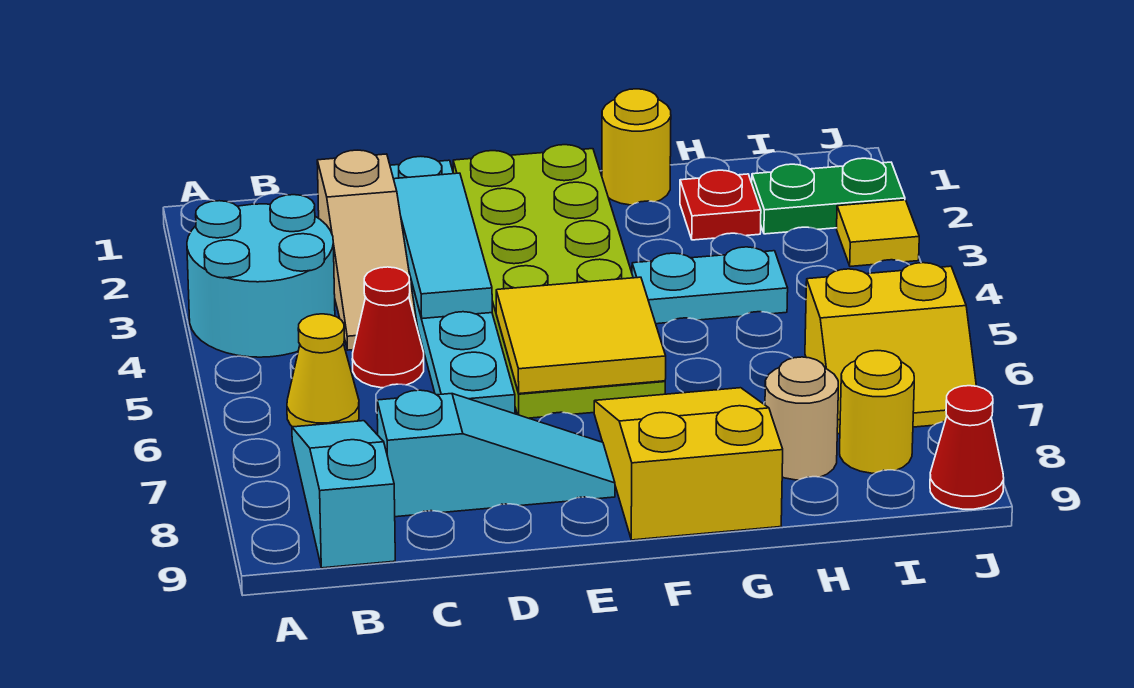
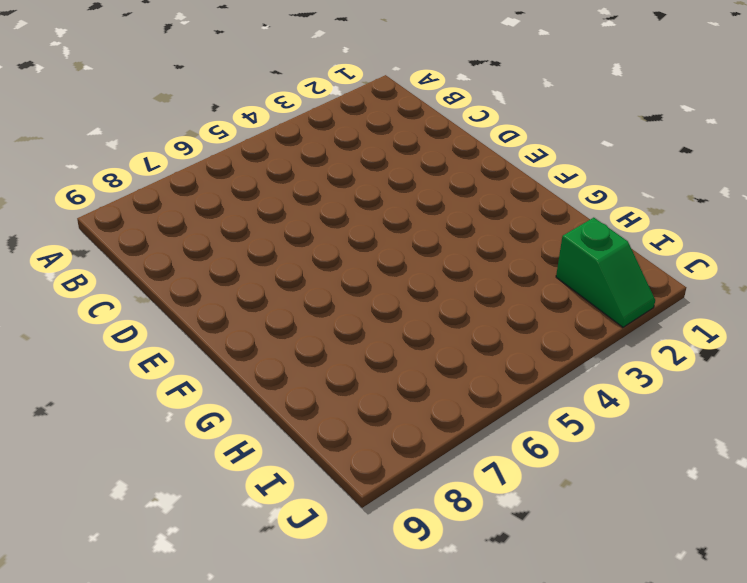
green slope I2:J2 level 1 top I -> green plate I2:J2 level 1
none -> cyan round brick A3:B4 level 1
none -> yellow cone B6 level 1
none -> cyan slope B7:B9 level 1 top 9

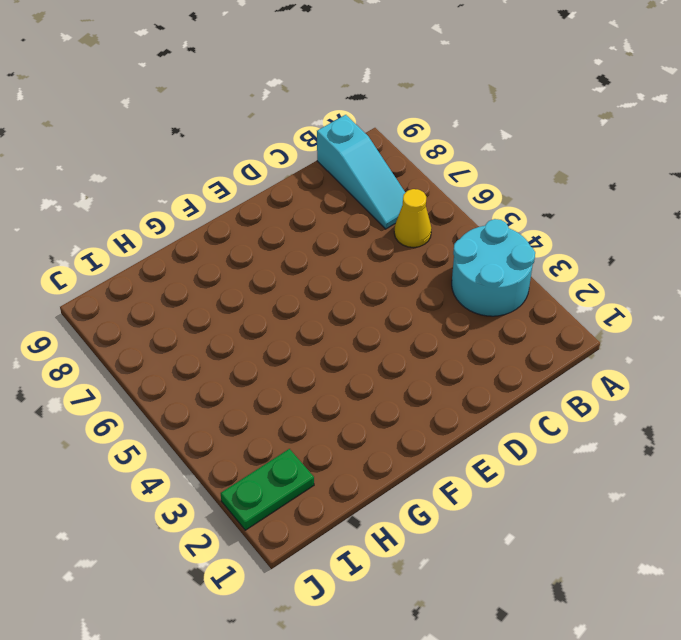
none -> tan slope C2:C4 level 1 top 2
none -> red cone C5 level 1
none -> cyan slope C8:E8 level 1 top C

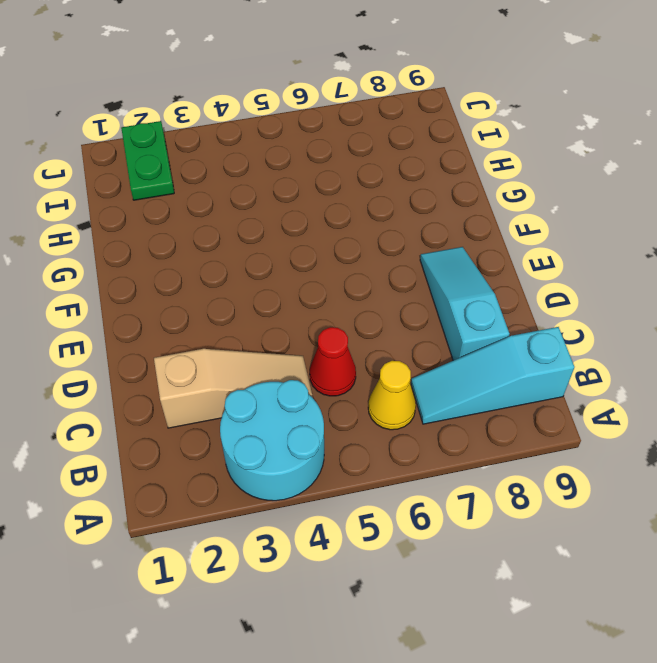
none -> cyan plate D1:D6 level 1
none -> lime plate E1:F6 level 1
none -> yellow slope F7:G9 level 1 top 9

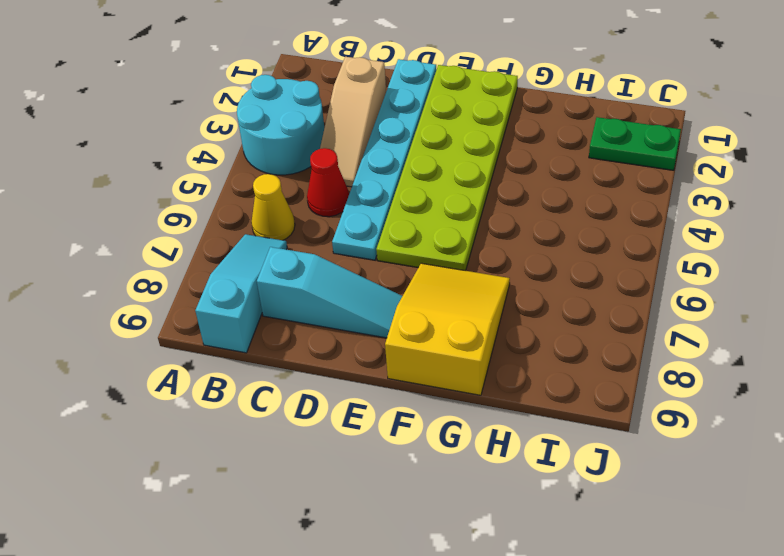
none -> yellow round brick G1 level 1
none -> cyan plate G4:H4 level 1
none -> red plate H2 level 1

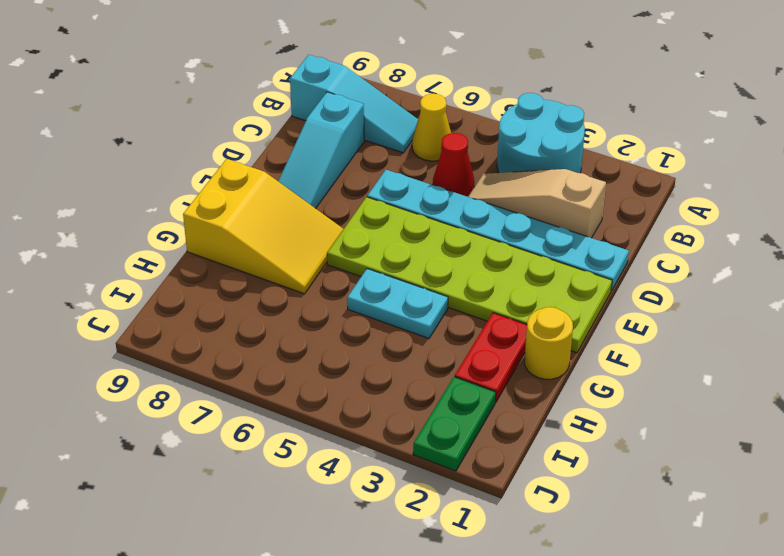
red plate G2:H2 level 1 -> red plate H2 level 1
cyan plate G4:G5 level 1 -> cyan plate G4:H4 level 1
none -> tan round brick H8 level 1
none -> yellow slope I6:J7 level 1 top 6
none -> yellow round brick I8 level 1

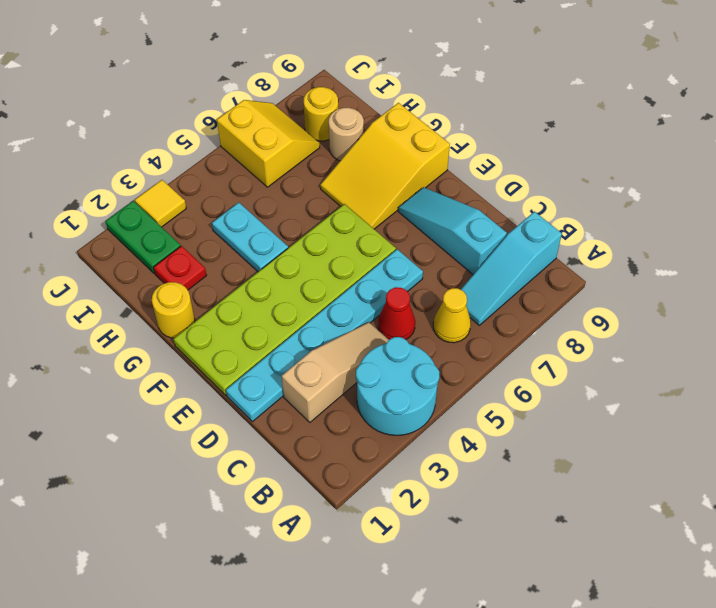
none -> red cone J9 level 1
none -> cyan tile D2:D4 level 2
none -> yellow tile E5:F6 level 2

